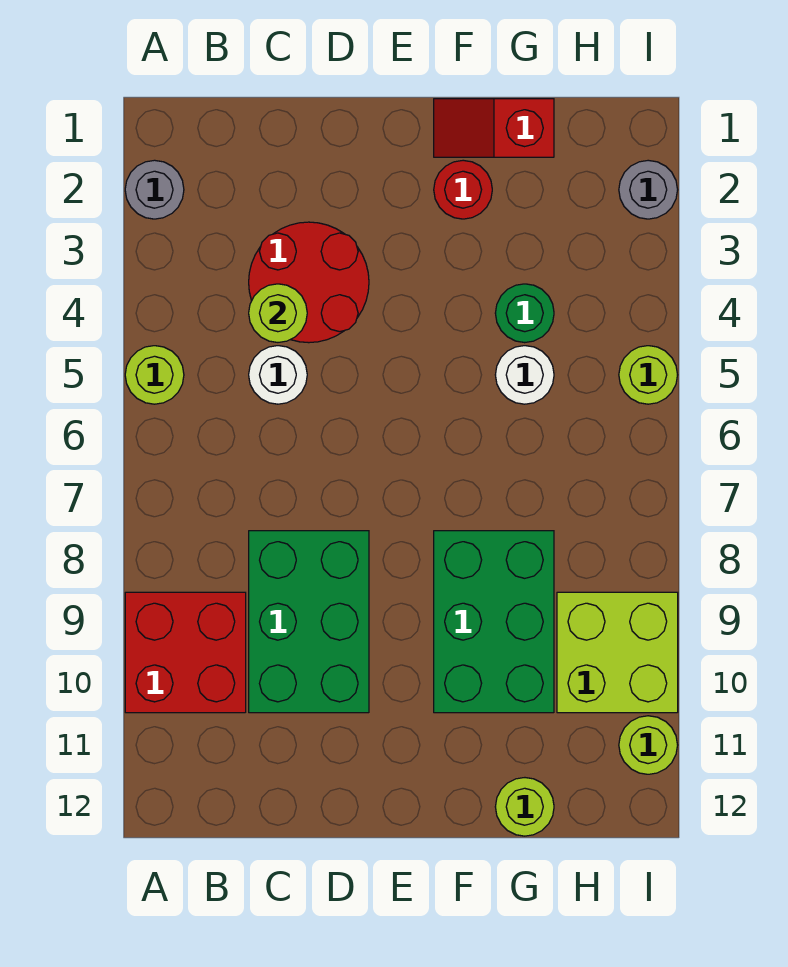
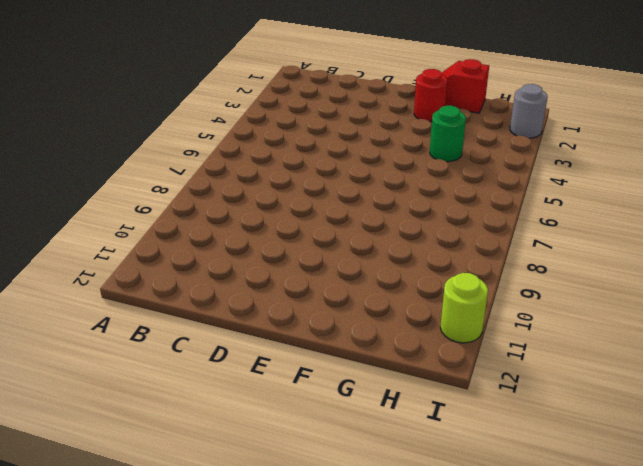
none -> grey round brick A2 level 1
none -> lime round brick A5 level 1
none -> red brick A9:B10 level 1

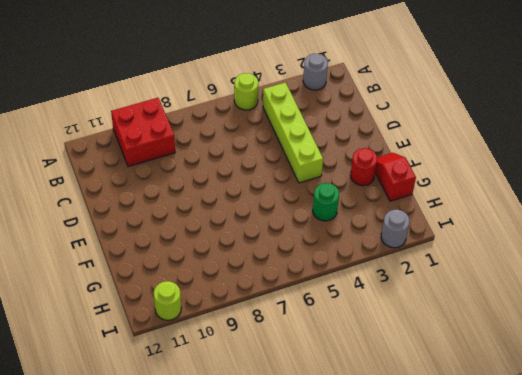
lime brick B4:E4 level 1 -> red round brick C3:D4 level 1
none -> white round brick C5 level 1
none -> green brick C8:D10 level 1
none -> green brick F8:G10 level 1

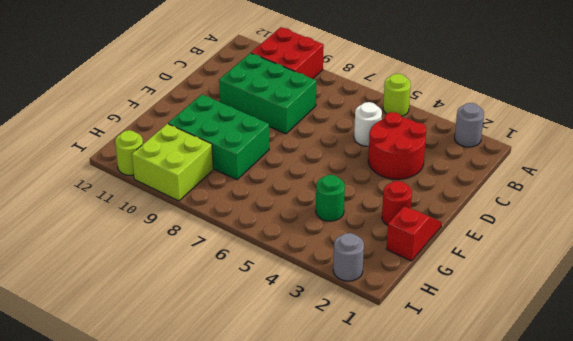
none -> white round brick G5 level 1
none -> lime round brick G12 level 1
none -> lime round brick I5 level 1

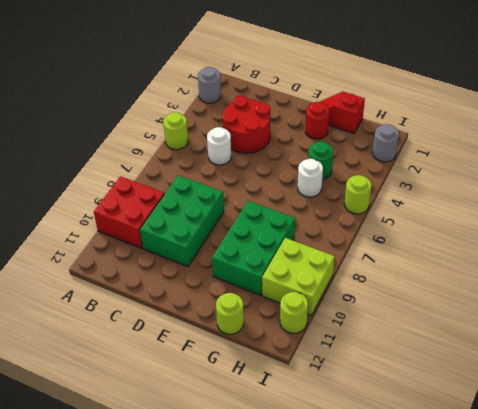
none -> lime round brick C4 level 2

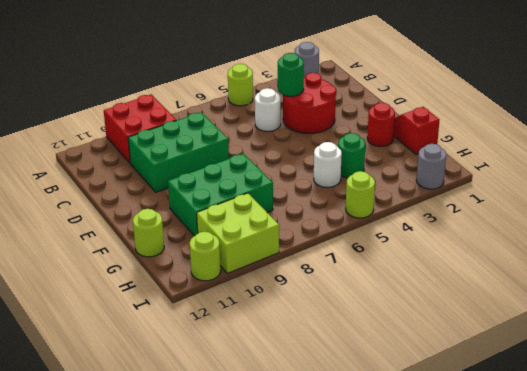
green round brick C4 level 2 -> lime round brick C4 level 2

